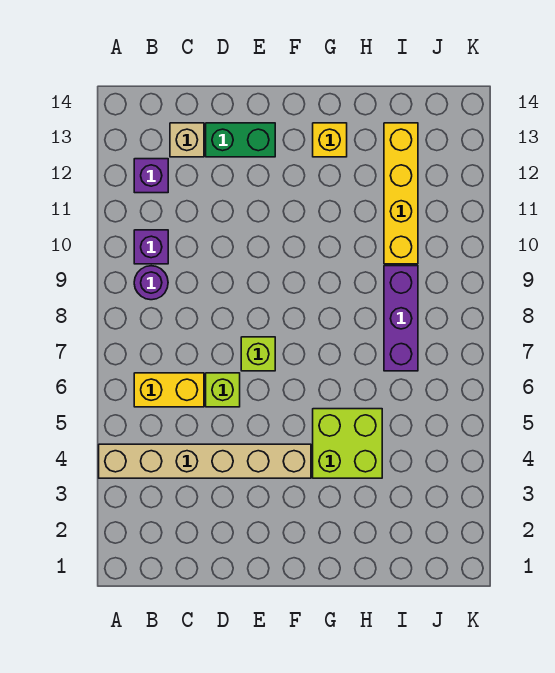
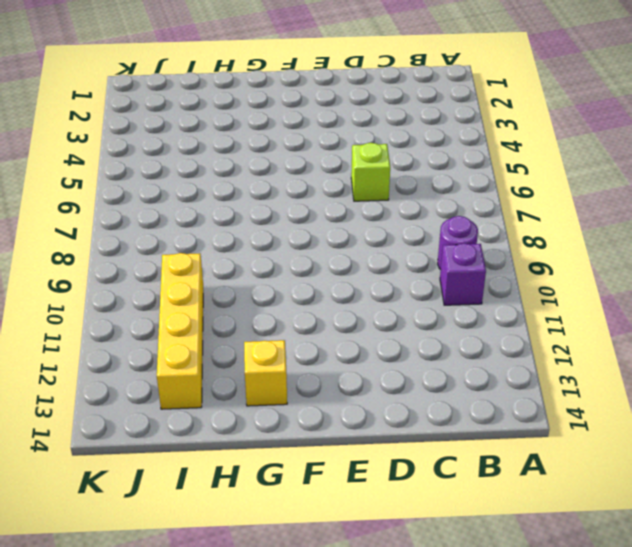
none -> tan brick A4:F4 level 1
none -> yellow brick B6:C6 level 1
none -> purple brick B12 level 1

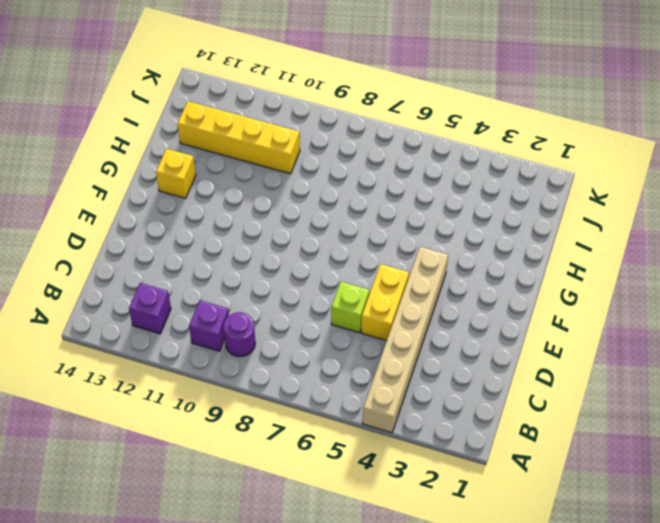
yellow brick D5:E5 level 1 -> yellow brick B6:C6 level 1
none -> tan brick C13 level 1
none -> green brick D13:E13 level 1
none -> lime brick E7 level 1

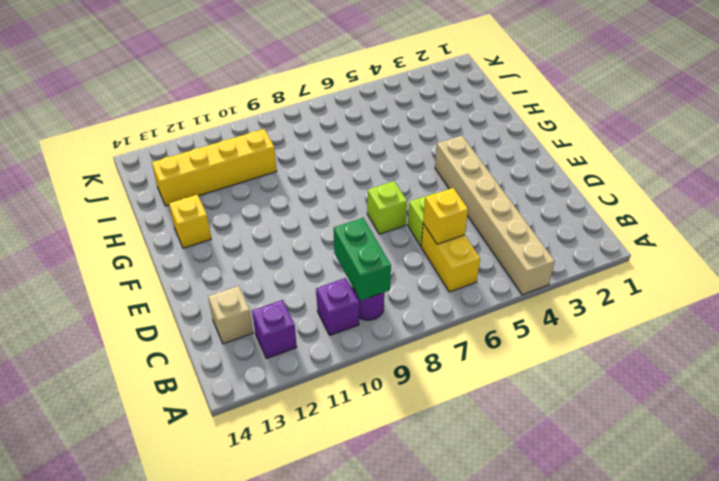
green brick B9:C9 level 2 -> green brick D13:E13 level 1
yellow brick C6 level 2 -> none
none -> lime brick G4:H5 level 1
none -> purple brick I7:I9 level 1

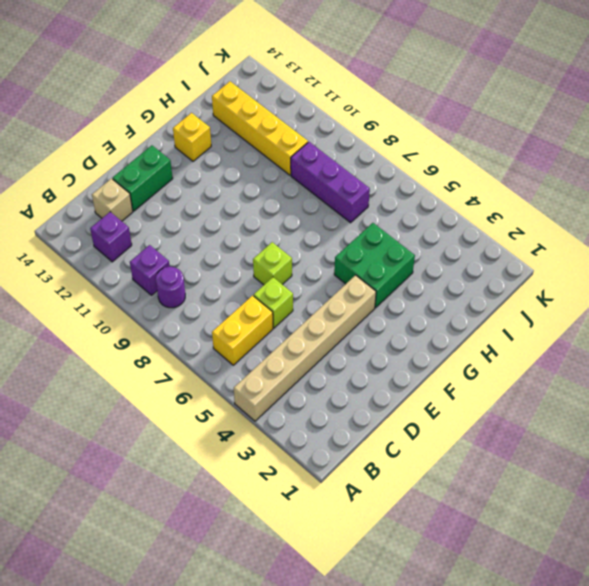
green brick G4:H5 level 1 -> lime brick G4:H5 level 1

